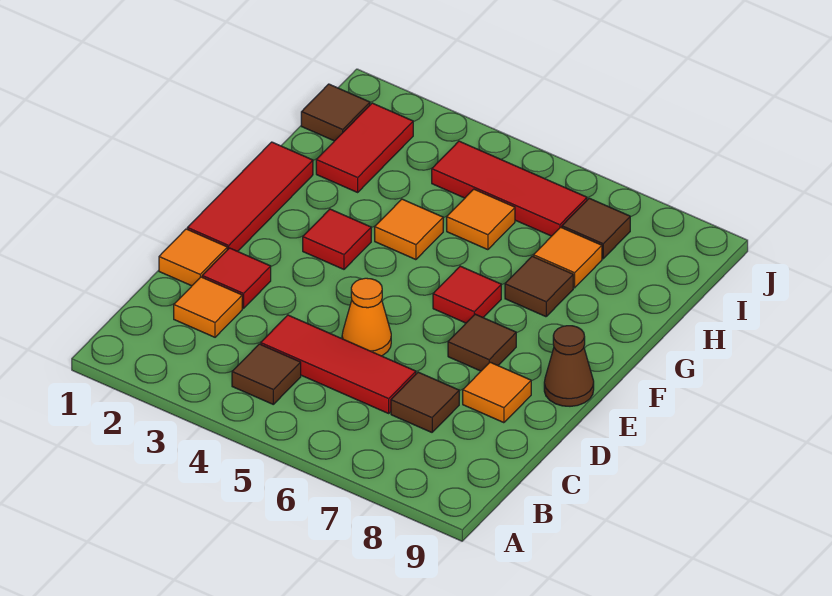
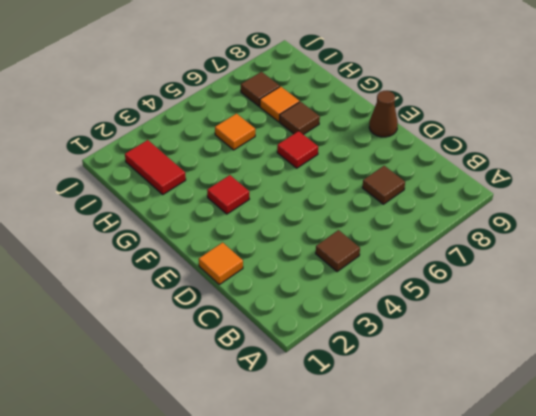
none -> orange tile C2 level 1
none -> red tile C4:C6 level 1
none -> red tile D2 level 1

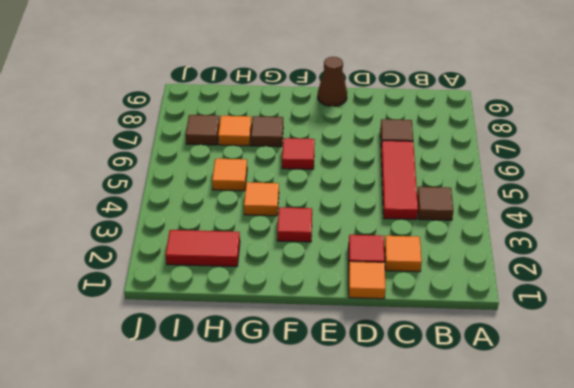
none -> orange cone D5 level 1
none -> orange tile D8 level 1
none -> red tile E1:G1 level 1

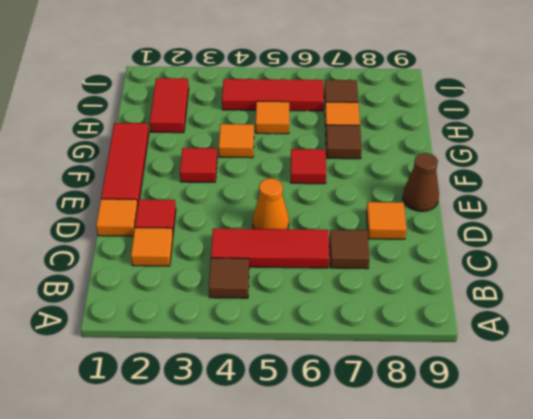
none -> brown tile E7 level 1
none -> brown tile I1 level 1

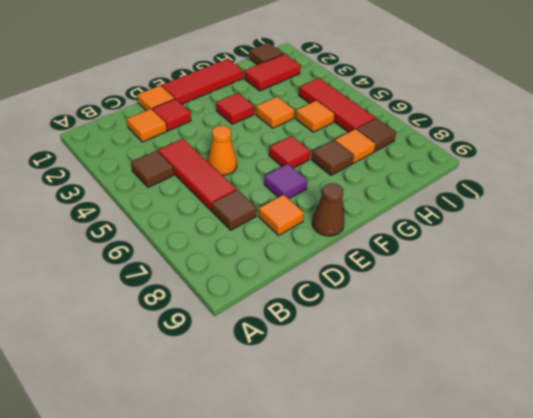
purple tile E7 level 1 -> brown tile E7 level 1

